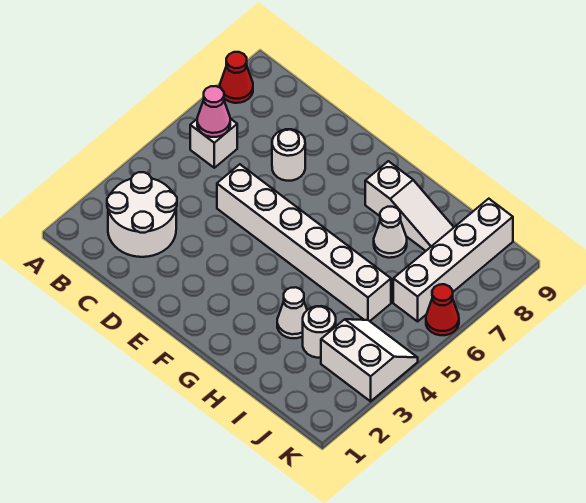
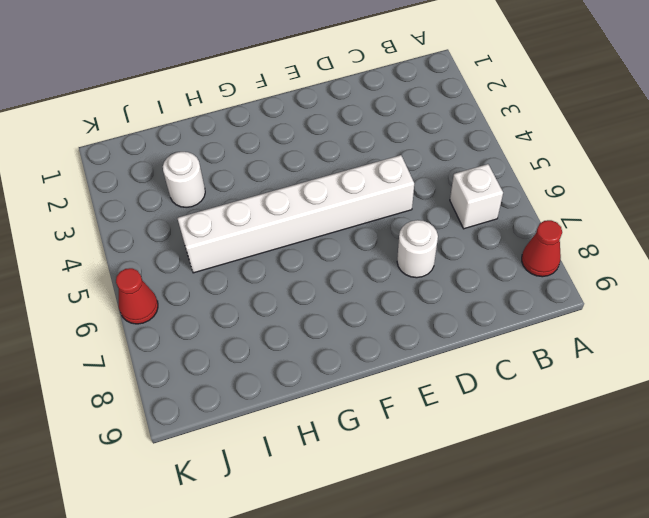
none -> white round brick B2:C3 level 1
none -> white slope G8:I8 level 1 top G
none -> white cone H3 level 1

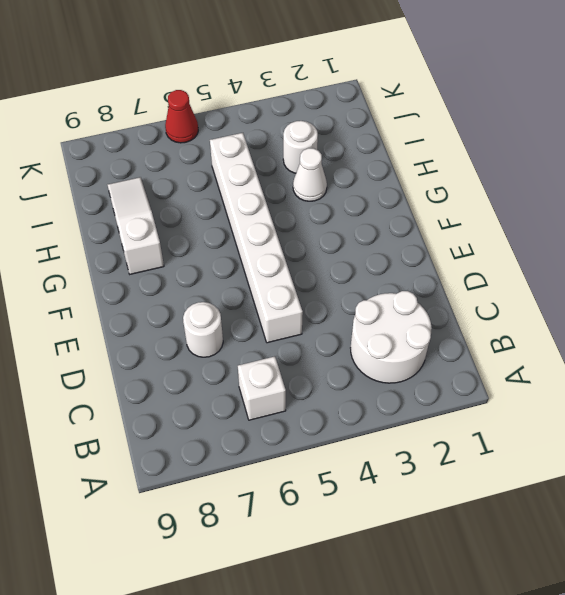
none -> red cone A8 level 1
none -> white cone H7 level 1
none -> white slope J3:K4 level 1 top 3

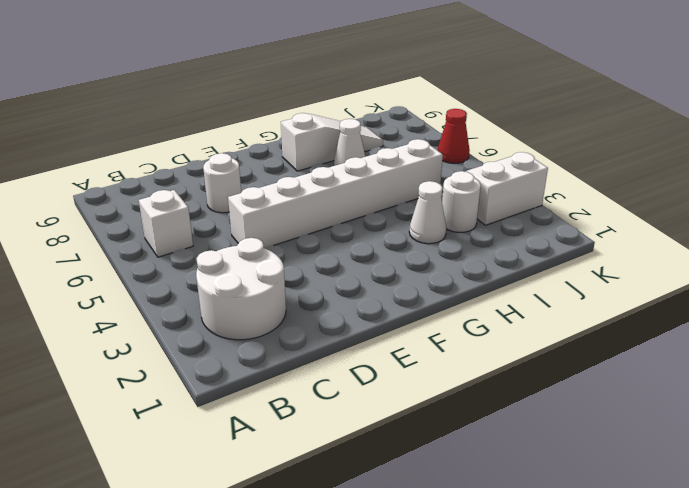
none -> red cone A8 level 1
none -> white brick J6:J9 level 1
none -> pink cone B6 level 2

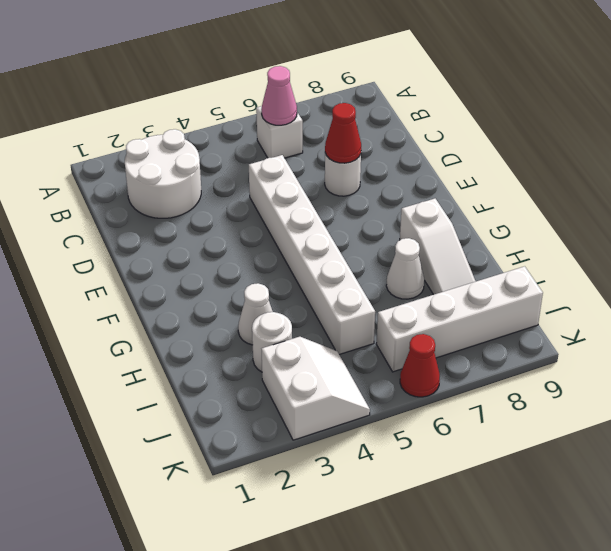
red cone D7 level 2 -> red cone A8 level 1

